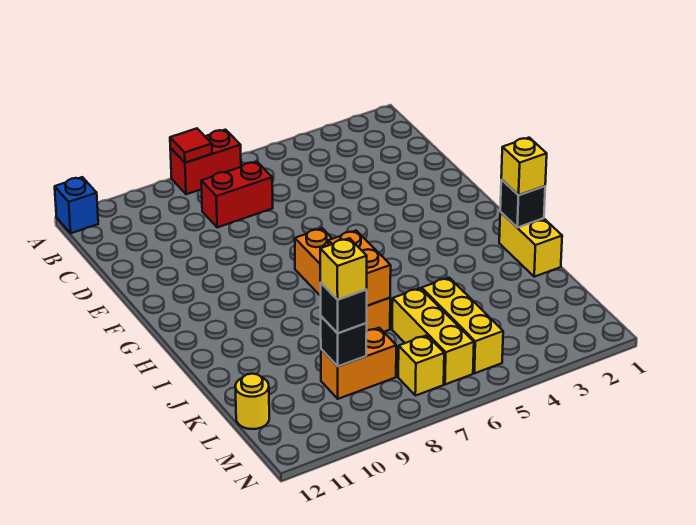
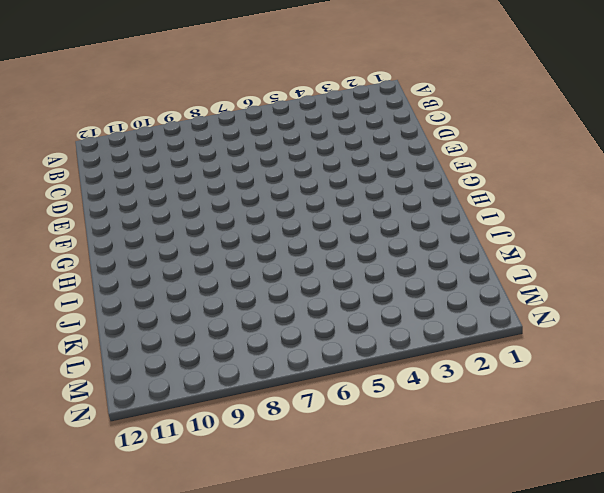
none -> red brick A7:A8 level 1
none -> blue brick A12 level 1
none -> red brick C7:C8 level 1

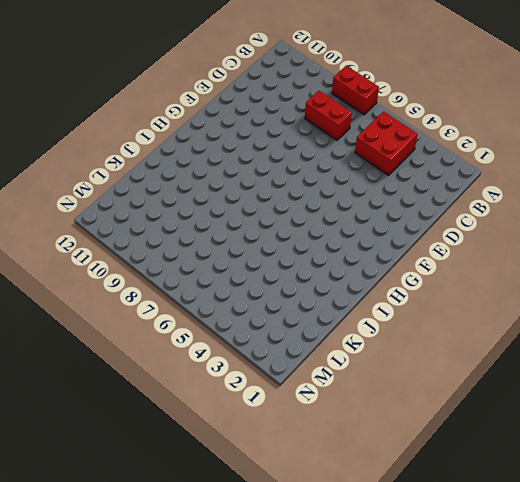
red brick B4:C5 level 1 -> none
none -> blue brick A12 level 1
none -> orange brick G7:J7 level 1
none -> yellow brick I1:J1 level 1

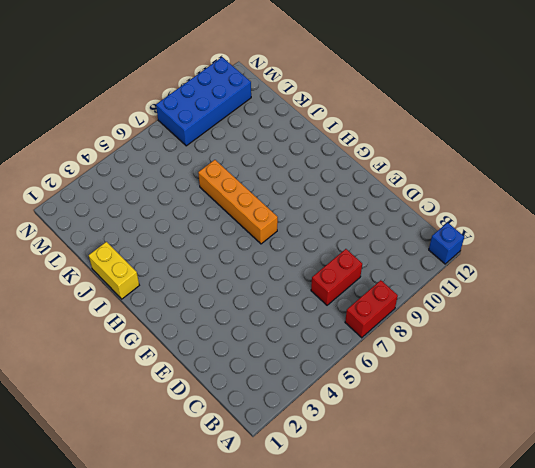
blue brick M8:N11 level 1 -> none
none -> yellow brick K5:M5 level 1
none -> yellow brick K6:M6 level 1
none -> orange brick L8:L9 level 1

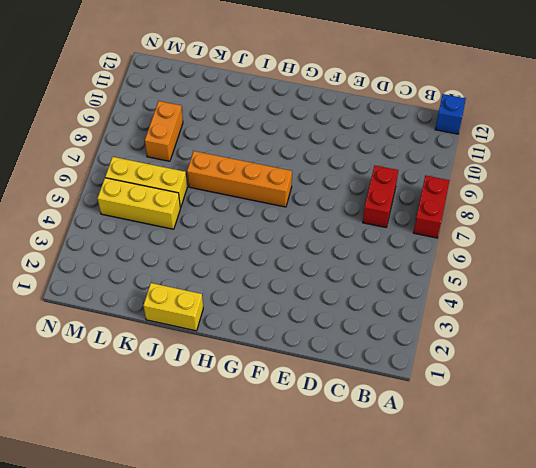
none -> yellow round brick L12 level 1
none -> yellow brick M7 level 1
none -> red tile A8 level 2

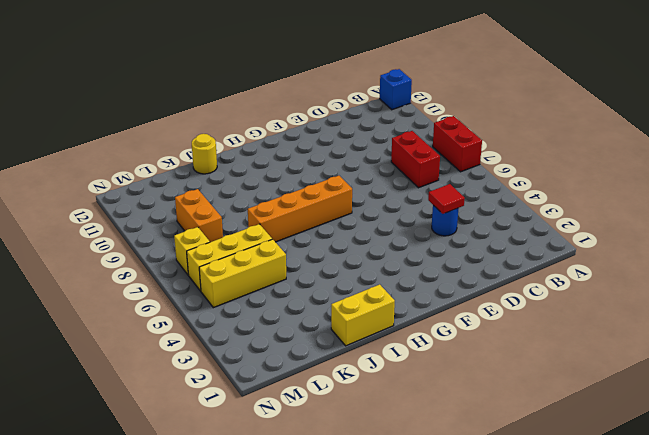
blue round brick D4 level 1 -> none
red tile D4 level 2 -> red tile A8 level 2
yellow round brick J12 level 1 -> yellow round brick L12 level 1
none -> black brick I1 level 2
none -> orange brick I7:J7 level 2
none -> black brick L9 level 2

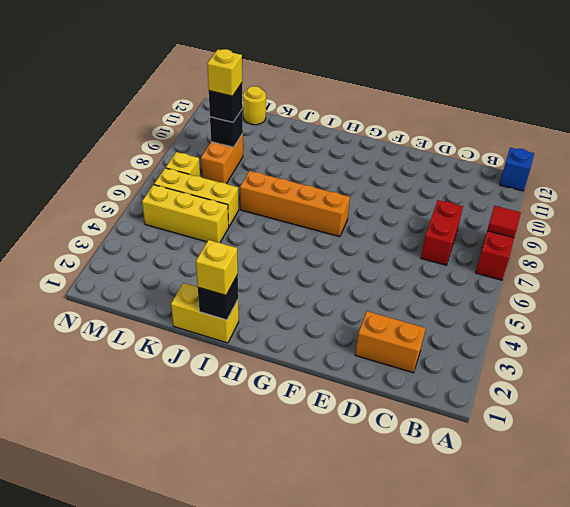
orange brick C2:D2 level 1 -> orange brick I7:J7 level 2

